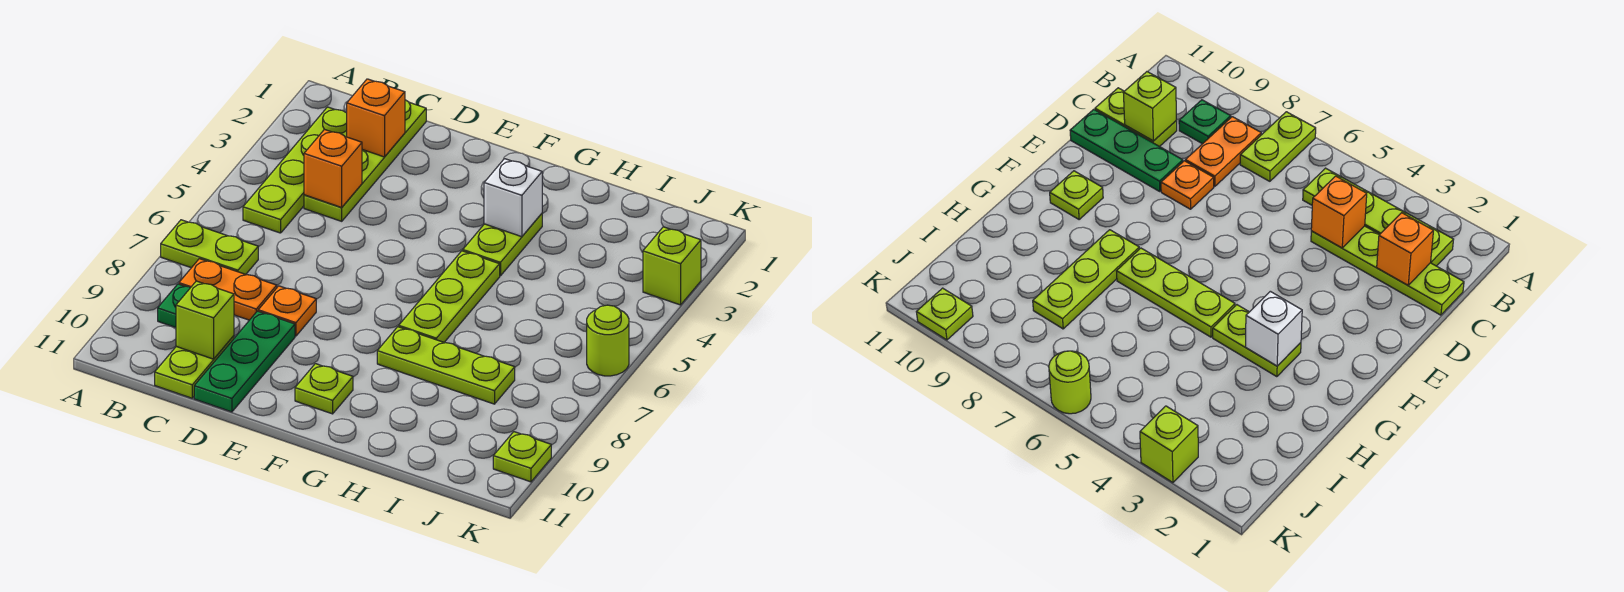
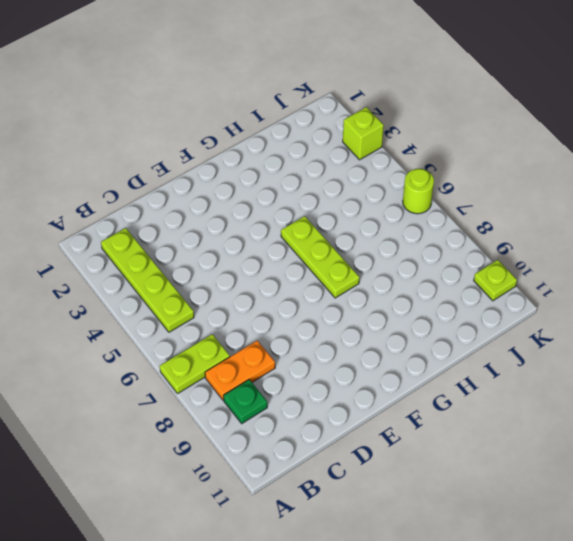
none -> lime plate C1:C4 level 1
none -> lime plate C10:C11 level 1
none -> orange plate D8 level 1

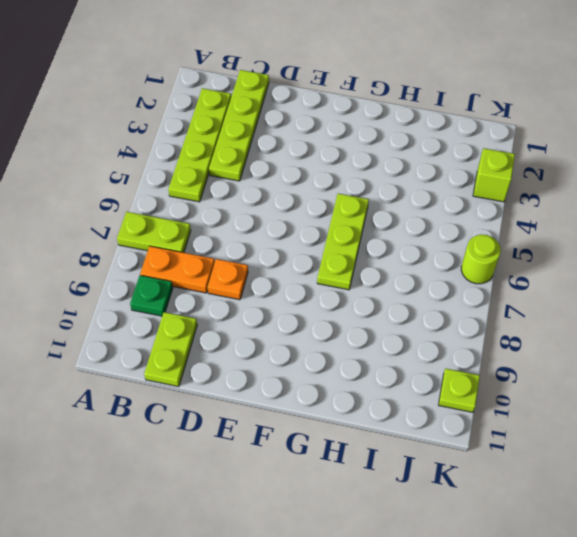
none -> green plate D9:D11 level 1
none -> lime plate F10 level 1
none -> lime plate G3:G4 level 1

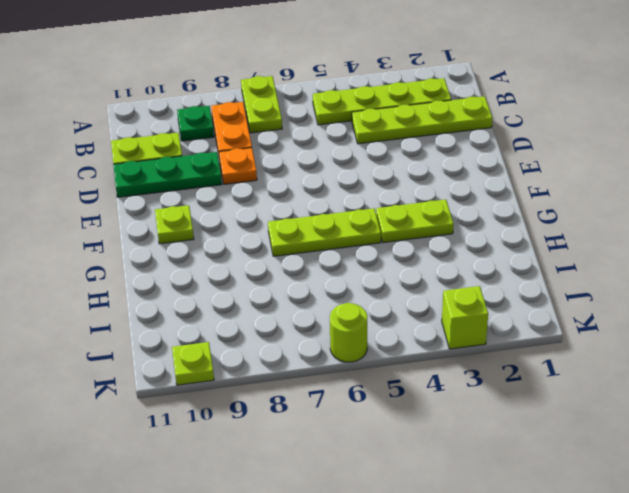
none -> lime plate G8:I8 level 1
none -> orange brick C2 level 2
none -> orange brick C4 level 2

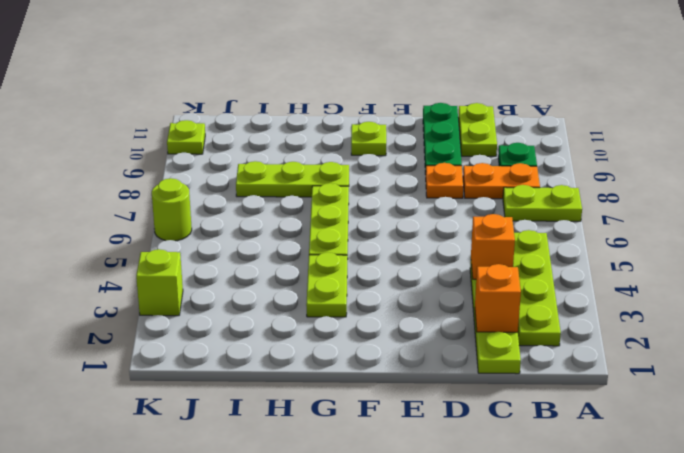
none -> lime brick C10 level 2
none -> white brick G3 level 2

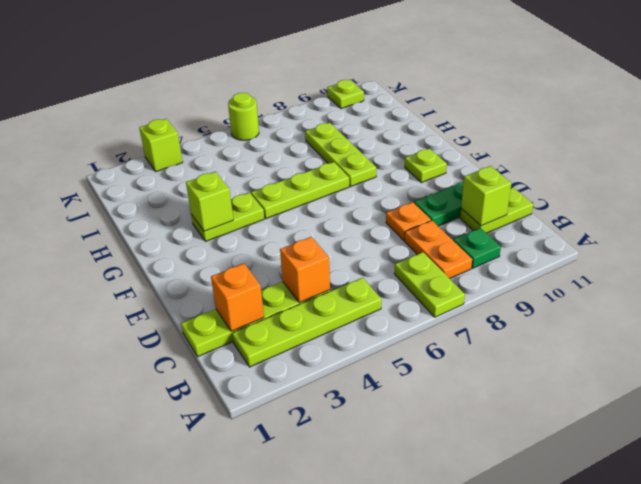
lime brick G3 level 2 -> white brick G3 level 2

